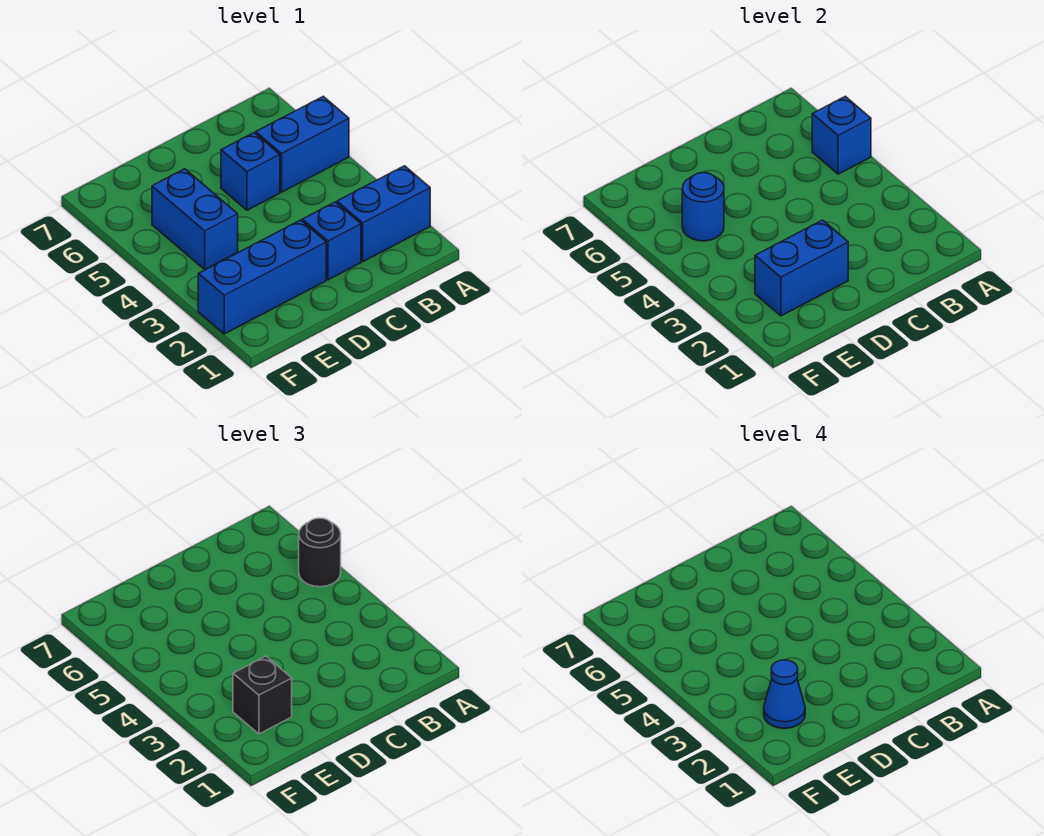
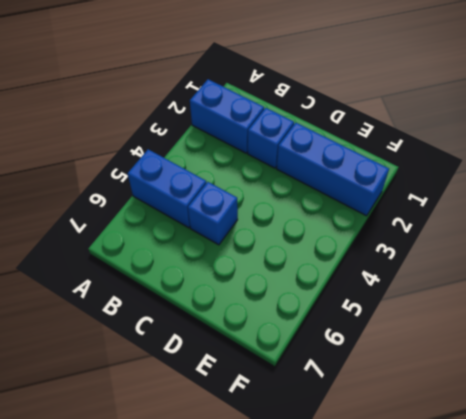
none -> blue brick E4:E5 level 1
none -> blue brick A5 level 2
none -> blue brick D2:E2 level 2

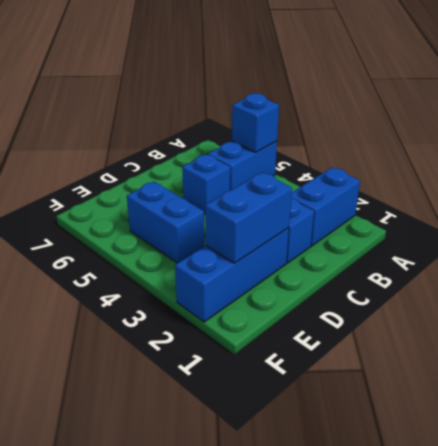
none -> blue round brick E5 level 2
none -> black round brick A5 level 3
none -> black brick E2 level 3

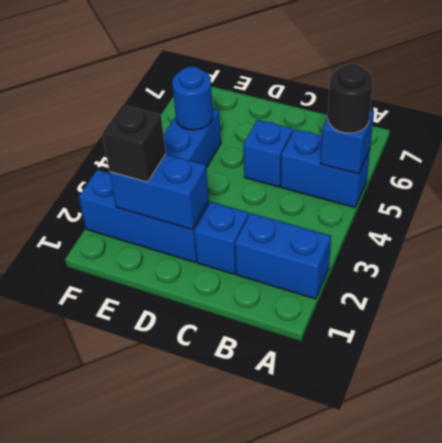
none -> blue cone E2 level 4

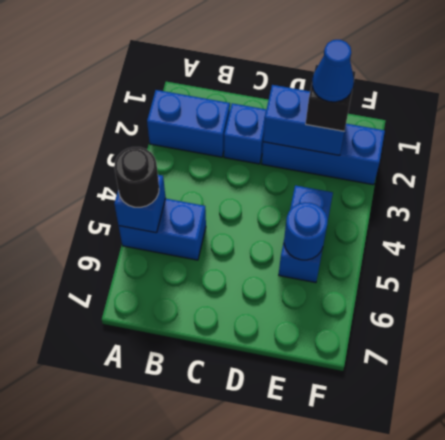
none -> blue brick C5 level 1

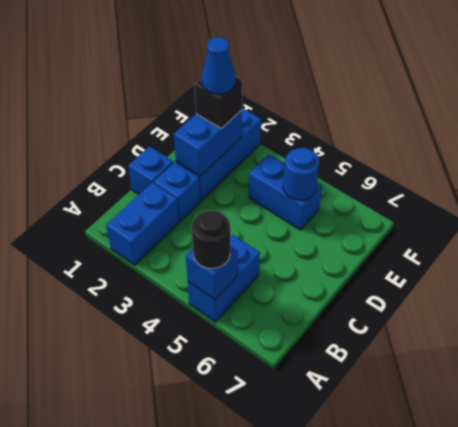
blue brick C1 level 1 -> blue brick C5 level 1

